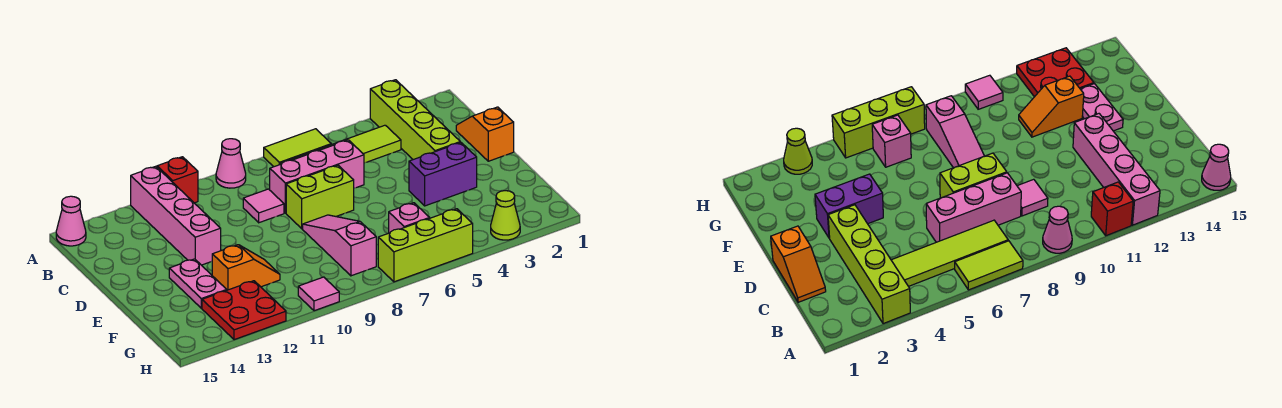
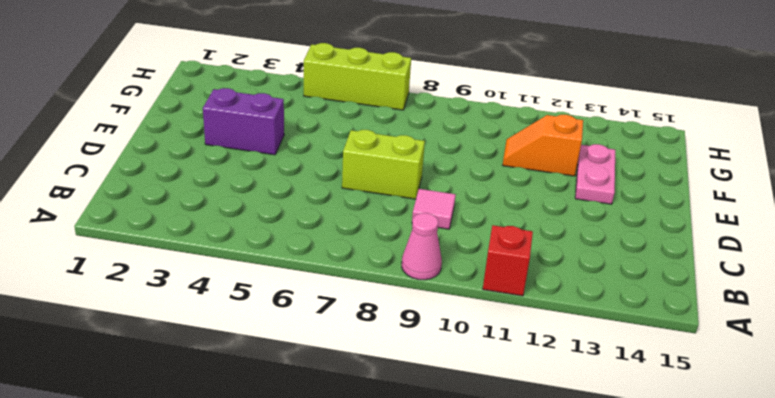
none -> lime brick A3:D3 level 1
none -> lime tile A6:A7 level 1
none -> pink brick A12:D12 level 1

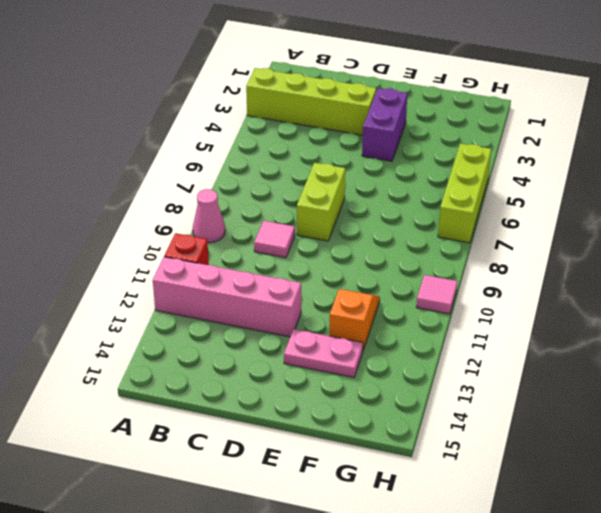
none -> lime tile A6:A7 level 1
none -> pink cone A15 level 1
none -> lime tile B4:B7 level 1

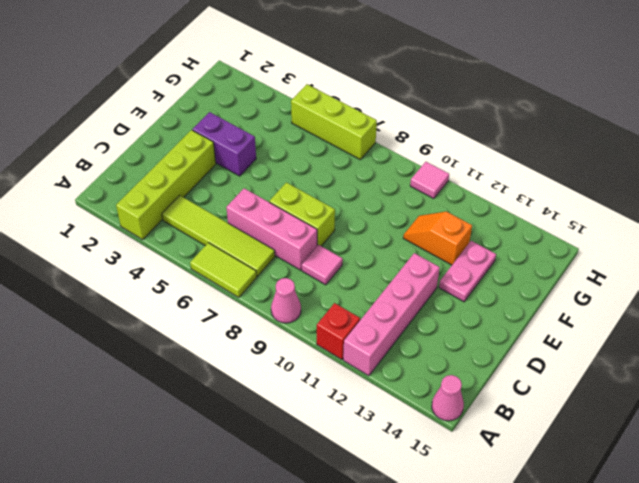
none -> orange slope C1:D1 level 1 top D
none -> pink slope E8:G8 level 1 top G
none -> pink brick G6 level 1

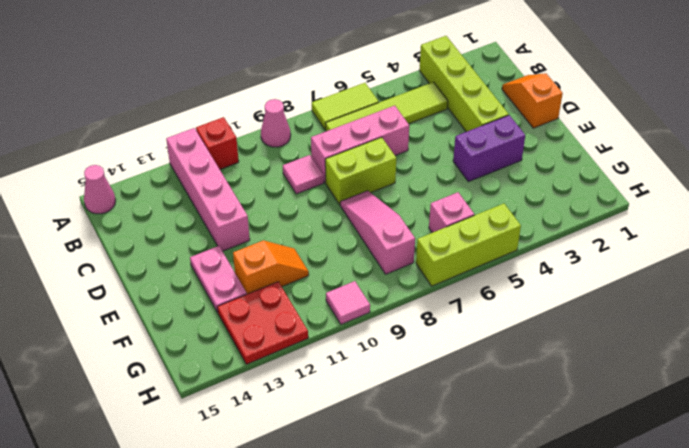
none -> lime cone H3 level 1

